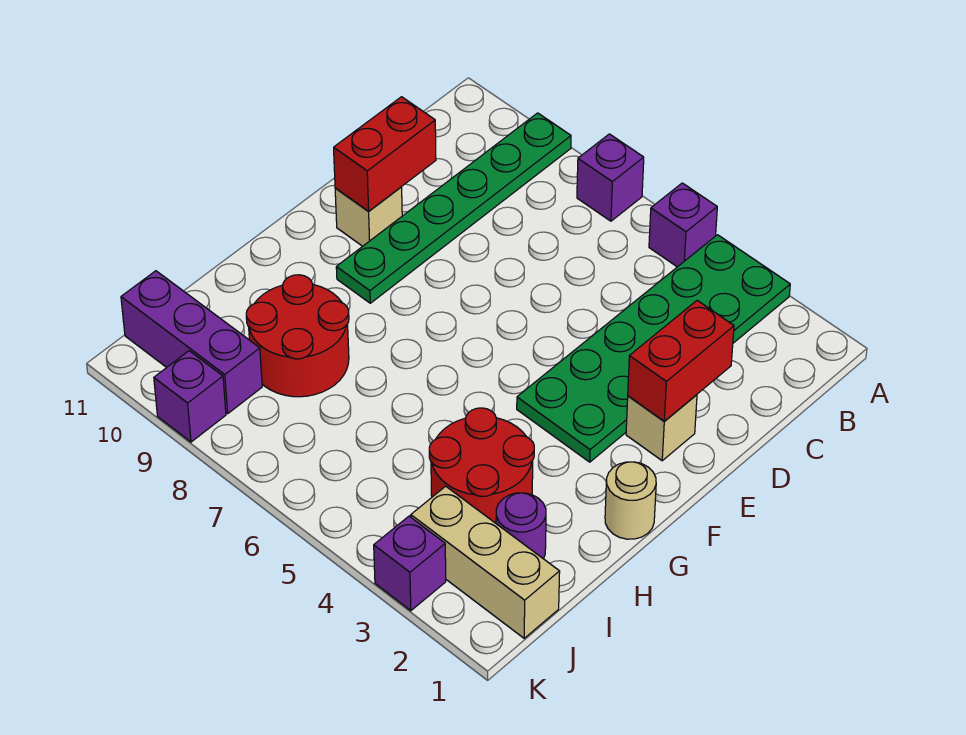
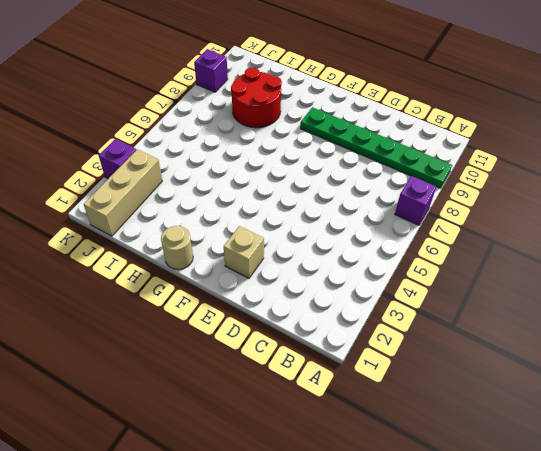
none -> green plate A3:F4 level 1
none -> purple brick A5 level 1
none -> tan brick E10 level 1

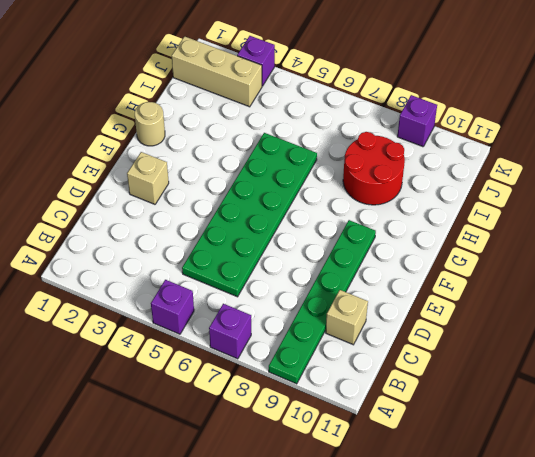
green plate C5:H6 level 1 -> green plate A3:F4 level 1
tan brick C10 level 1 -> tan brick E10 level 1
none -> red round brick H3:I4 level 1
none -> purple round brick I2 level 1
none -> purple brick J9:J11 level 1

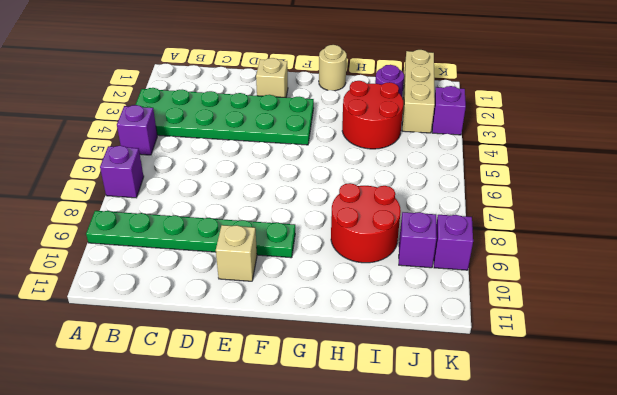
purple brick J9 level 1 -> purple brick J9:J11 level 1
none -> red brick D2:E2 level 2
none -> red brick D10:E10 level 2

